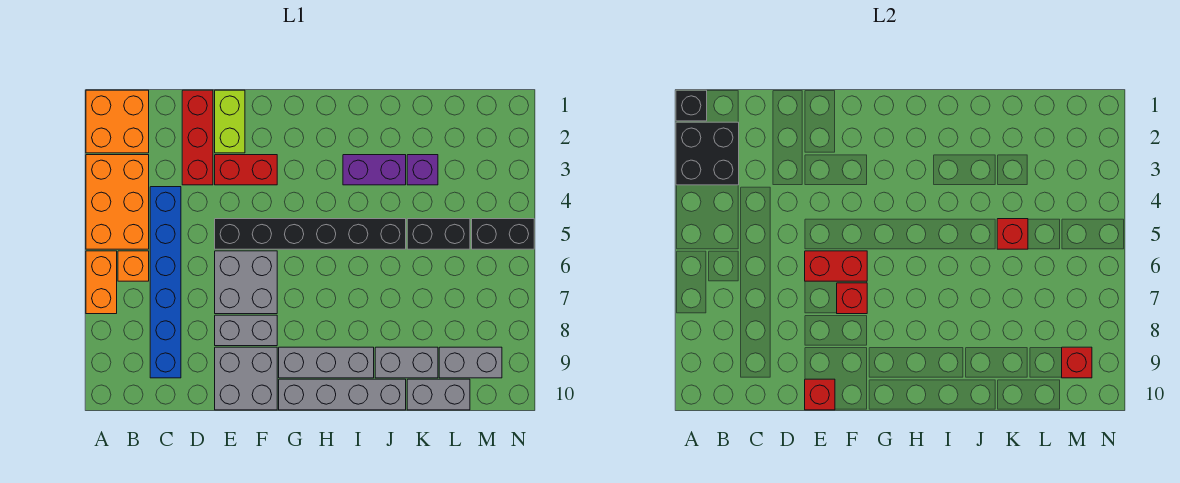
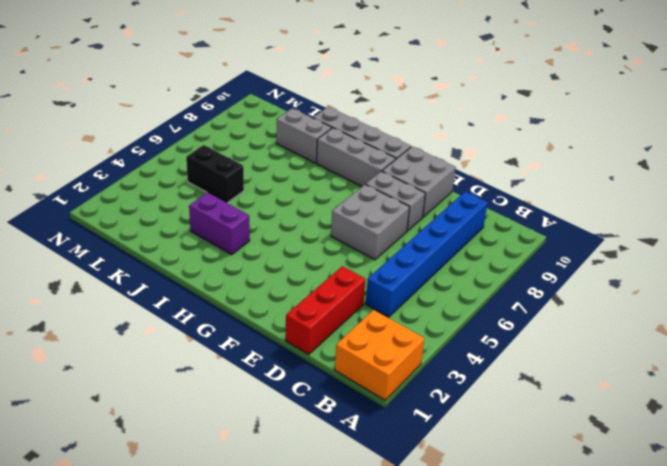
none -> orange brick A3:B5 level 1
none -> orange brick A6:A7 level 1
none -> orange brick B6 level 1

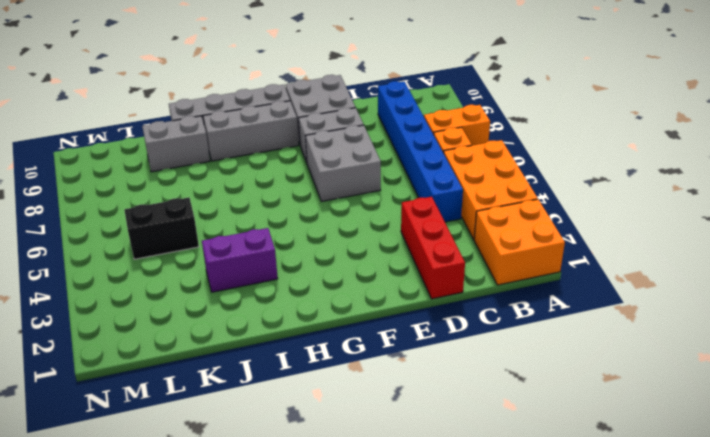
orange brick A7:B7 level 1 -> orange brick A6:A7 level 1
none -> lime brick E1:E2 level 1
none -> red brick E3:F3 level 1
none -> black brick E5:J5 level 1

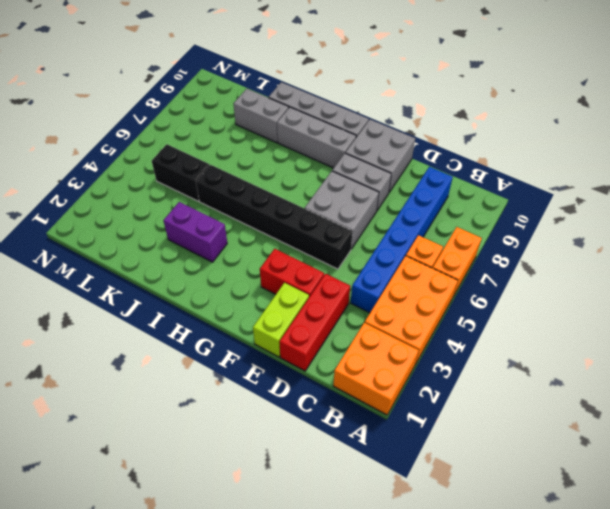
none -> purple brick K3 level 1
none -> grey brick K10:L10 level 1
none -> grey brick L9:M9 level 1

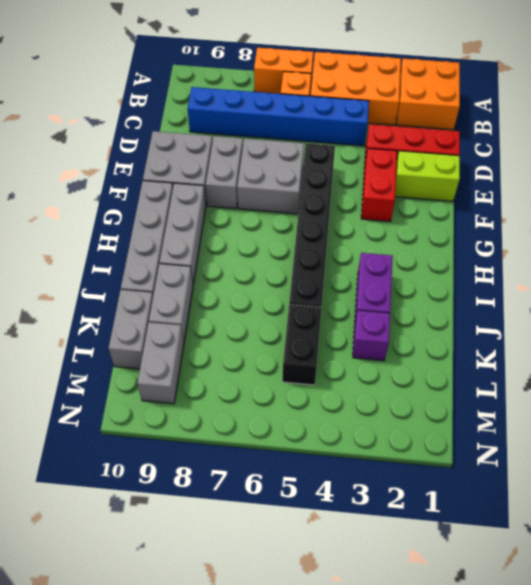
none -> black brick M5:N5 level 1
none -> black brick A1 level 2
none -> black brick A2:B3 level 2

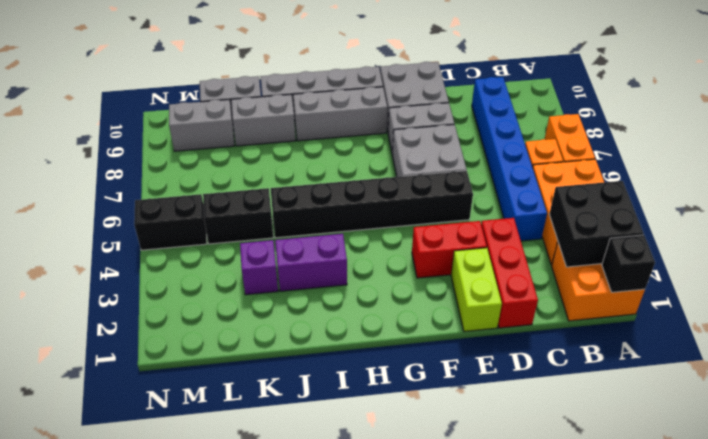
none -> red brick E6:F6 level 2
none -> red brick E10 level 2
none -> red brick F7 level 2

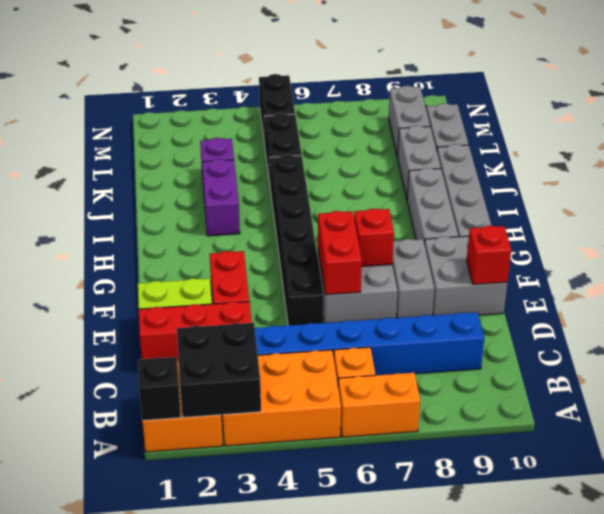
none -> red brick K5 level 2
none -> red brick M9 level 2

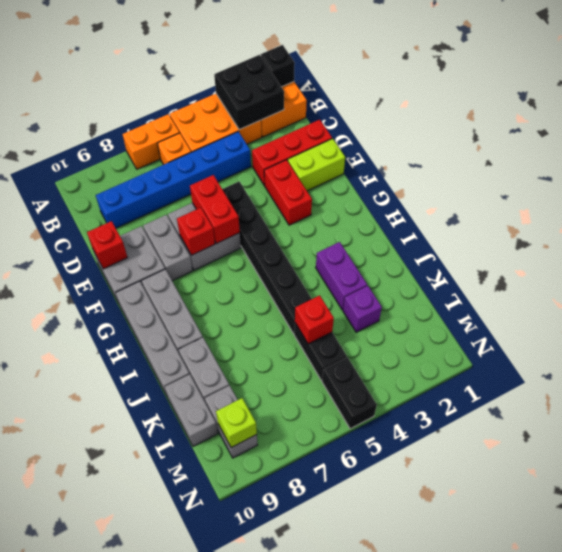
lime brick M9 level 2 -> red brick M9 level 2

